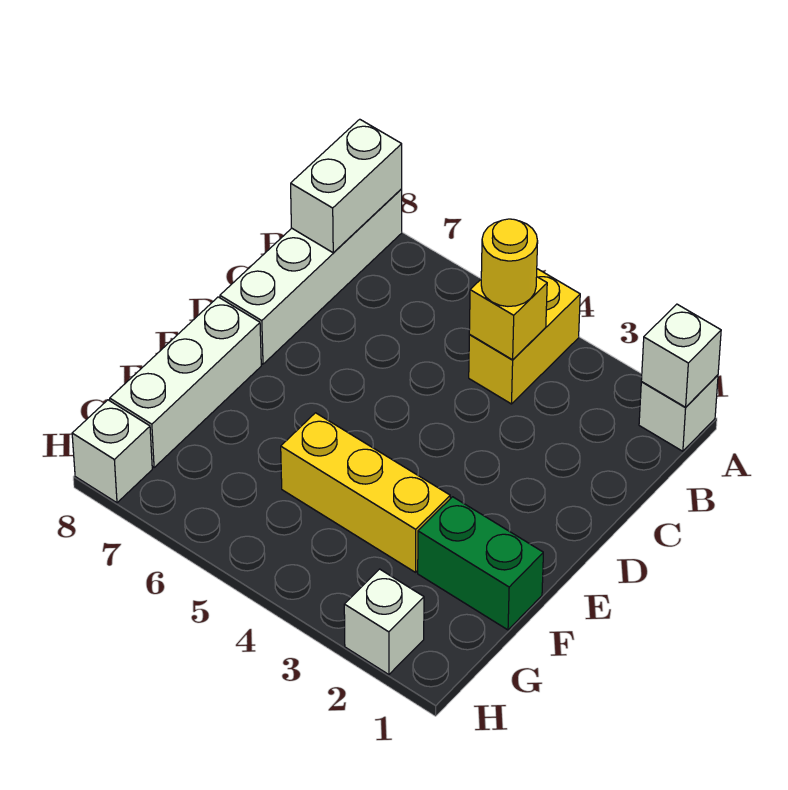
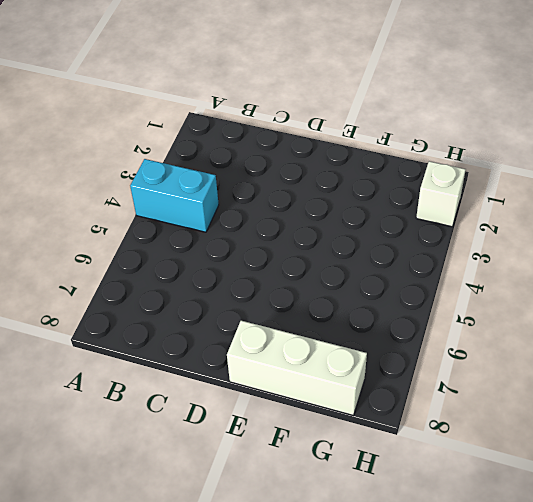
cyan brick A4:B4 level 1 -> yellow brick A4:B4 level 1
none -> white brick A1 level 1
none -> white brick A8:D8 level 1
none -> green brick F1:F2 level 1

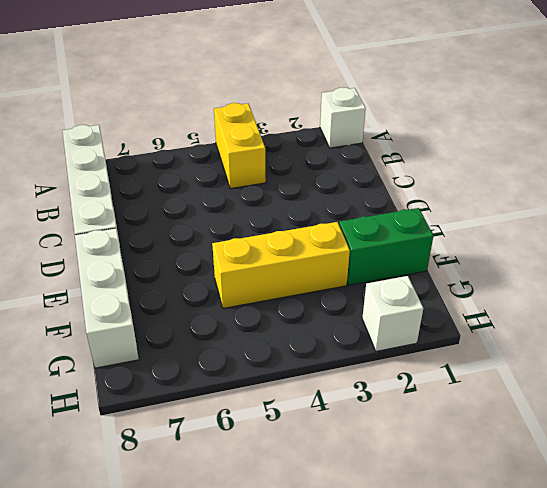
none -> white brick H8 level 1
none -> white brick A1 level 2
none -> white brick A8:B8 level 2

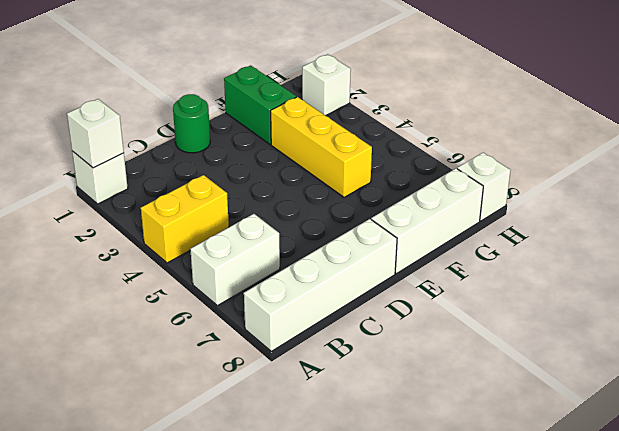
white brick A6:B6 level 1 -> white brick A8:B8 level 2
green round brick D1 level 1 -> none
none -> yellow brick B4 level 2
none -> yellow round brick B4 level 3

